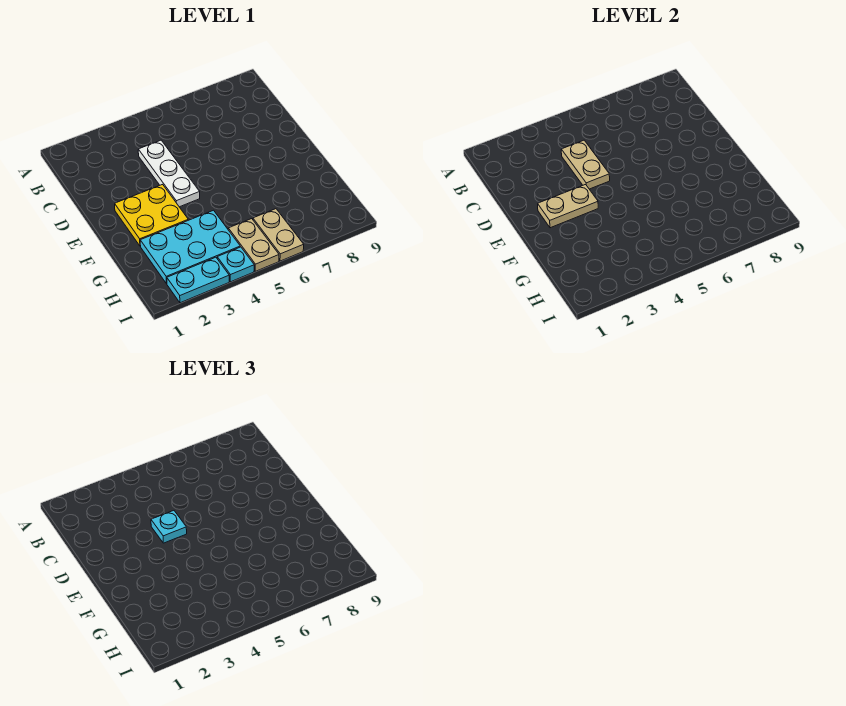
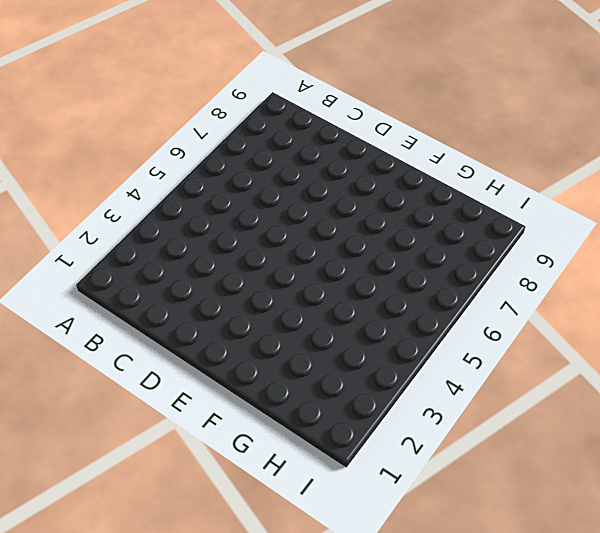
none -> white plate C4:E4 level 1
none -> yellow plate E2:F3 level 1

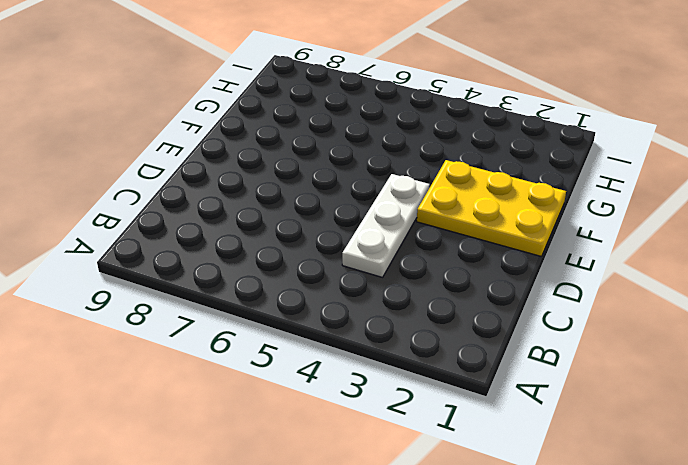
yellow plate E1:F3 level 1 -> yellow plate E2:F3 level 1
none -> cyan plate G2:H4 level 1
none -> tan plate H5:I5 level 1

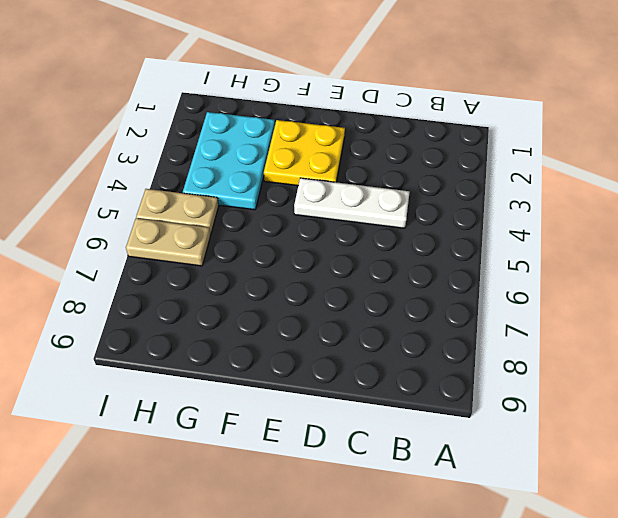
none -> cyan plate I2:I3 level 1
none -> cyan plate I4 level 1

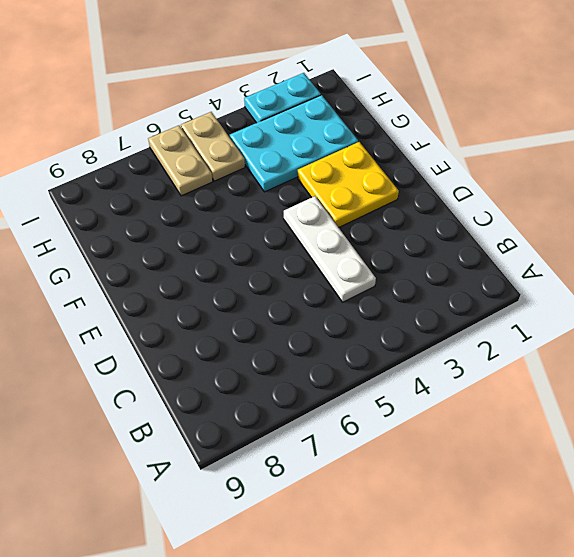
none -> cyan plate I4 level 1
none -> tan plate C4:D4 level 2

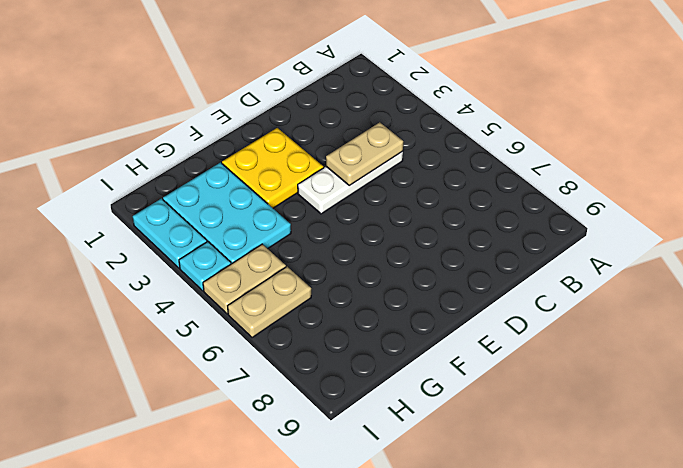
none -> tan plate E2:E3 level 2
none -> cyan plate D4 level 3

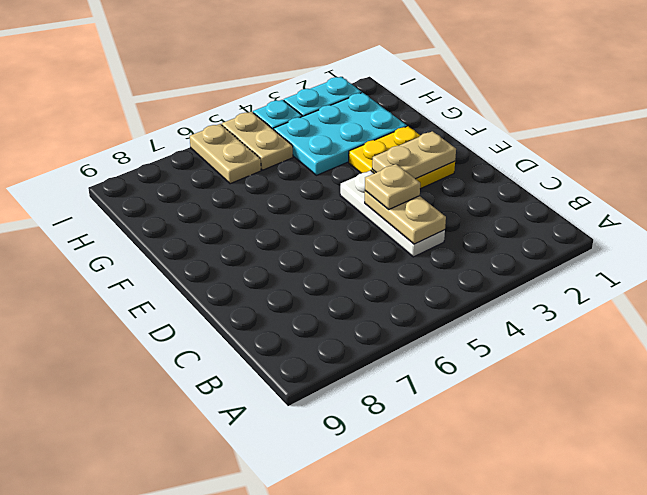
tan plate D4 level 3 -> cyan plate D4 level 3

